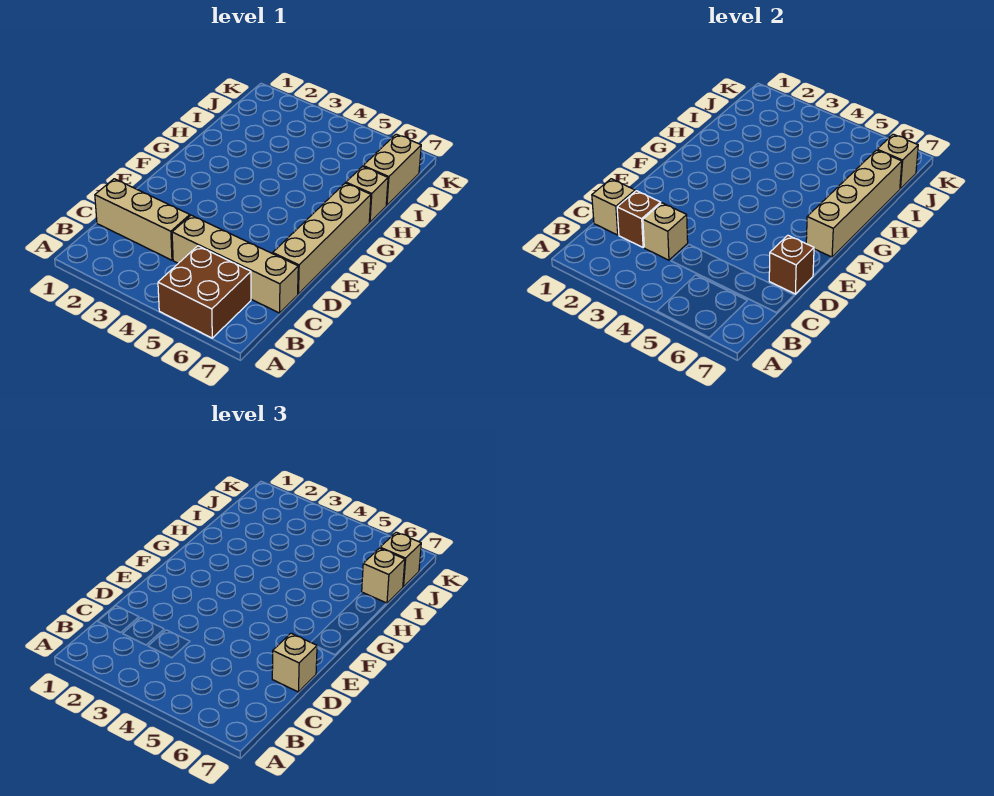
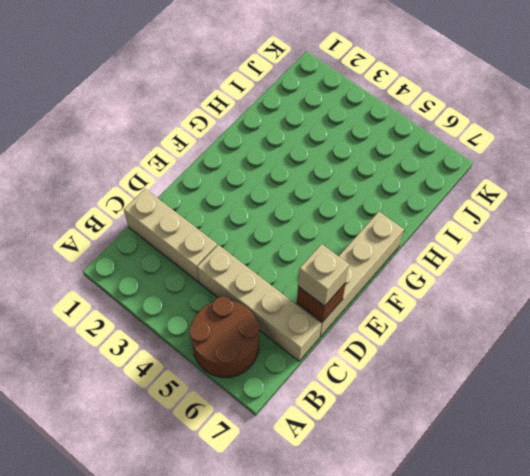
brown round brick A5:B6 level 1 -> brown brick A5:B6 level 1
none -> tan brick H7 level 1
none -> tan brick I7:J7 level 1
none -> tan brick C1 level 2

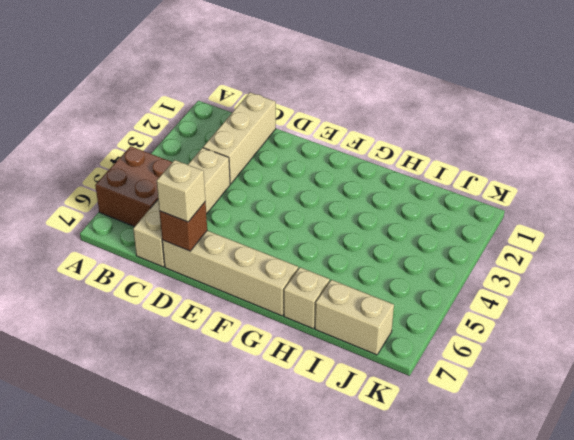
none -> tan brick C1 level 2
none -> brown brick C2 level 2
none -> tan brick C3 level 2

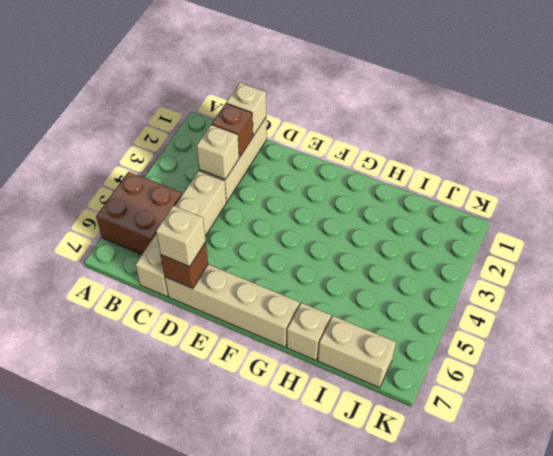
none -> tan brick F7:I7 level 2
none -> tan brick J7 level 2
none -> tan brick I7 level 3

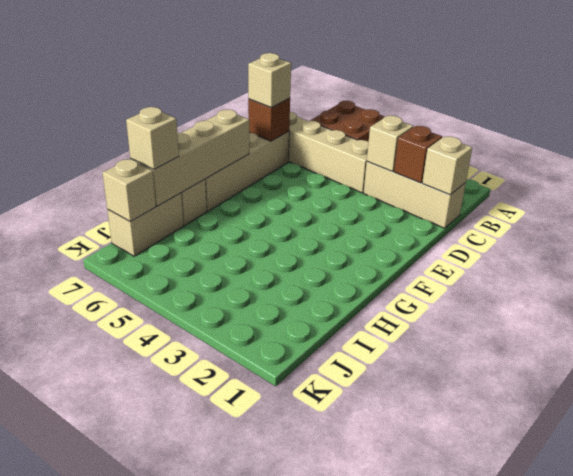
none -> tan brick J7 level 3

